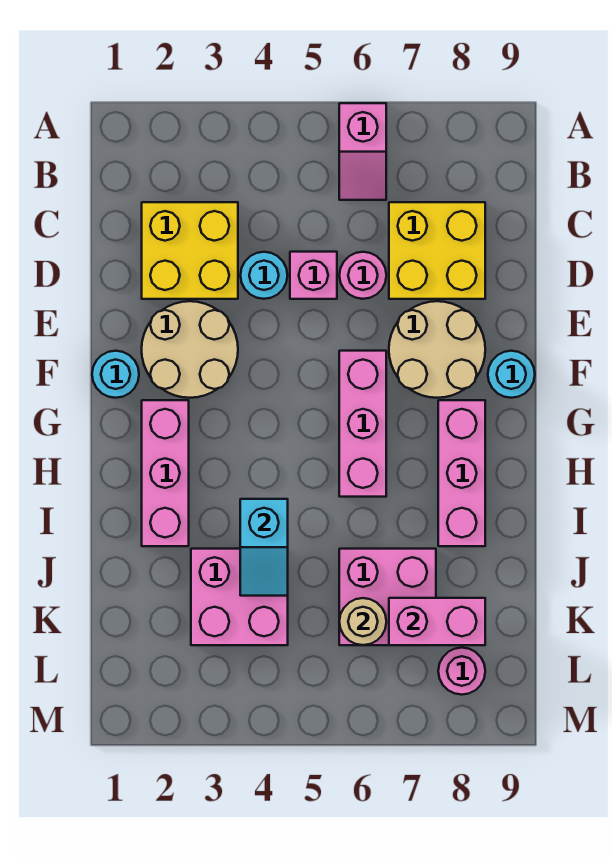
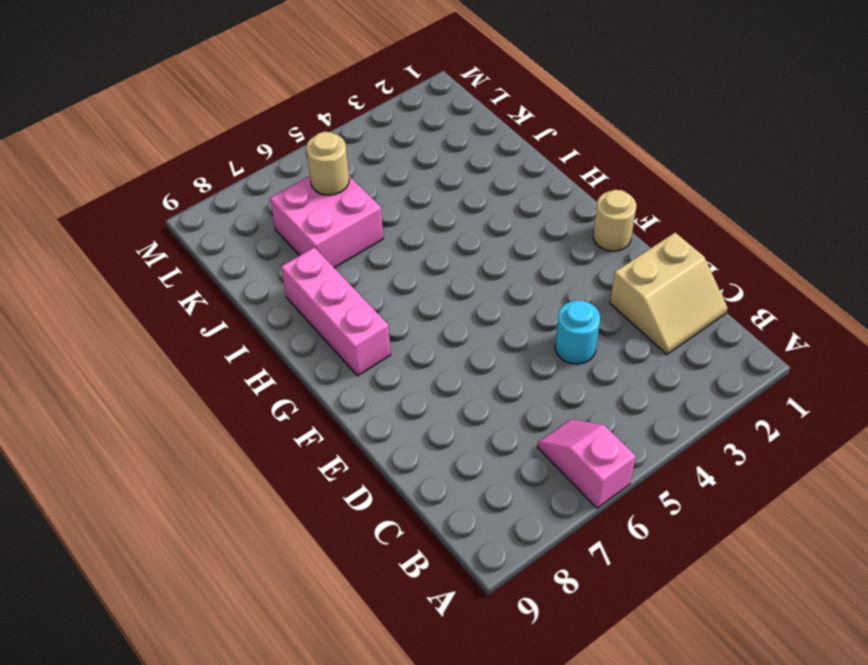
tan slope C1:D2 level 1 top D -> yellow brick C2:D3 level 1
tan round brick F1 level 1 -> cyan round brick F1 level 1
none -> yellow brick C7:D8 level 1
none -> pink brick D5 level 1
none -> pink round brick D6 level 1

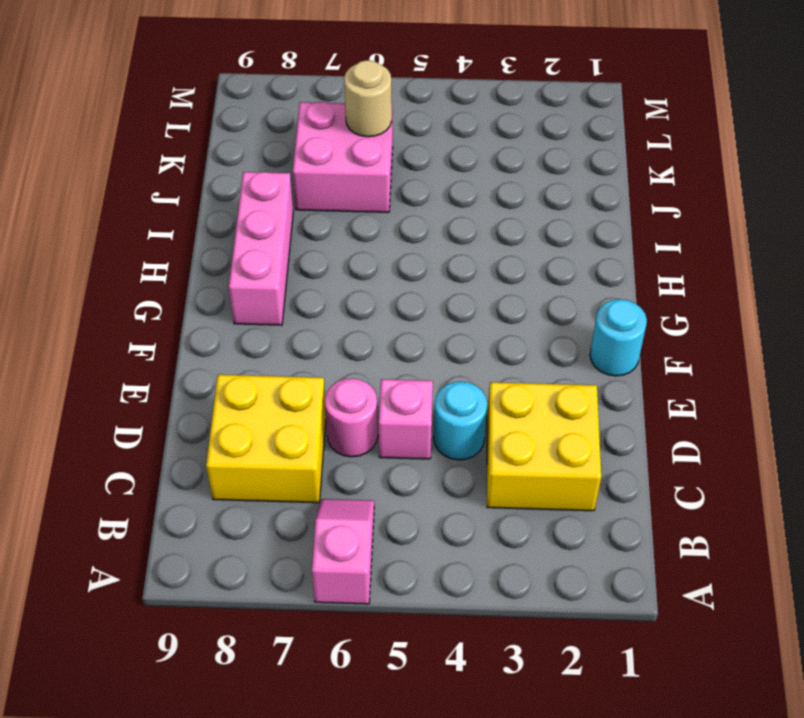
none -> tan round brick E2:F3 level 1
none -> tan round brick E7:F8 level 1
none -> pink brick F6:H6 level 1

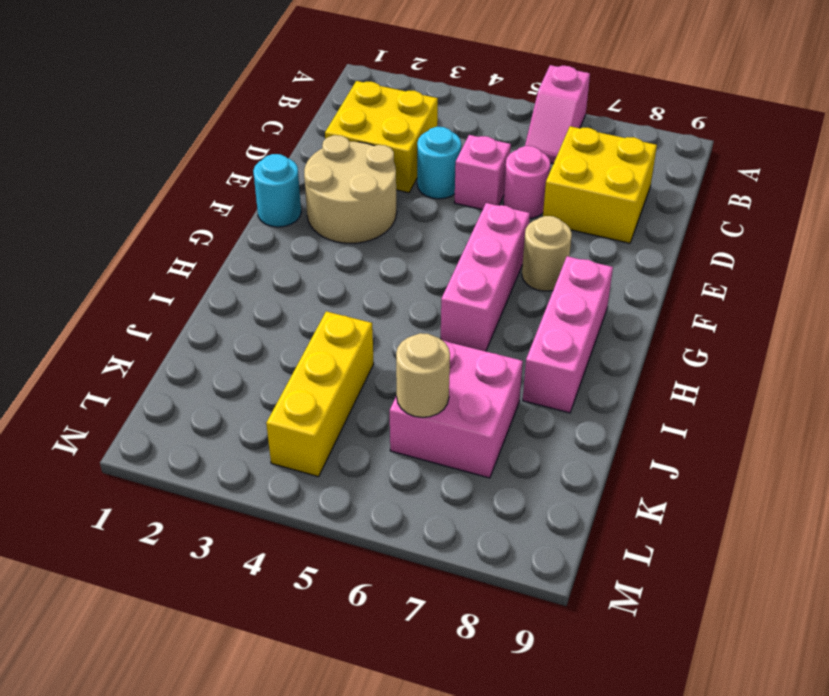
tan round brick F7 level 1 -> tan round brick E7:F8 level 1
yellow brick J4:L4 level 1 -> pink brick J3:K4 level 1
none -> cyan round brick F9 level 1
none -> pink brick G2:I2 level 1
none -> pink round brick L8 level 1

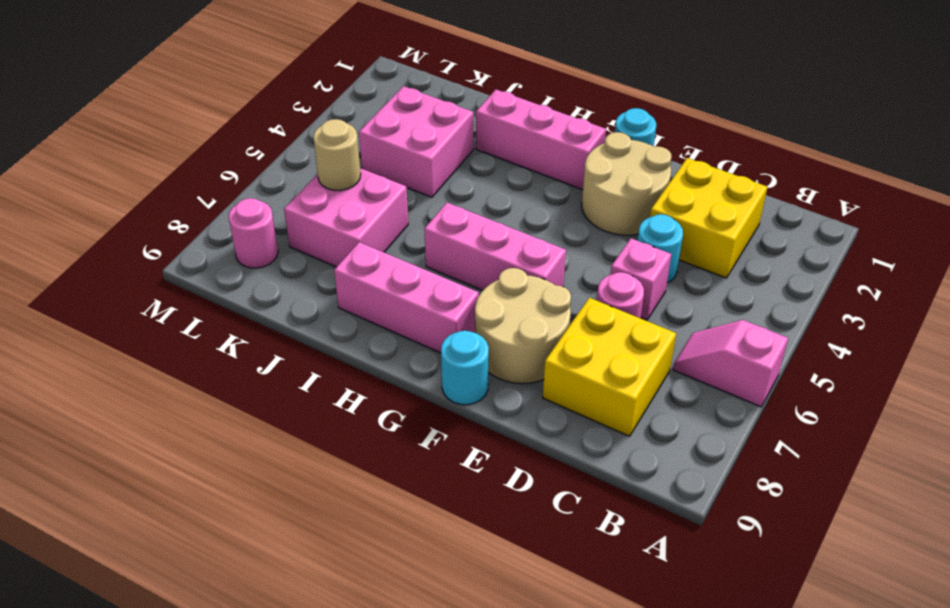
none -> cyan slope I4:J4 level 2 top I
none -> pink brick K7:K8 level 2

